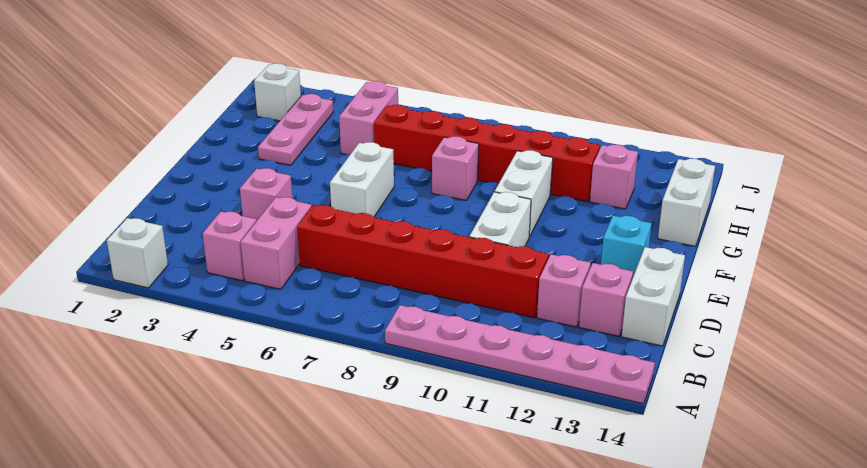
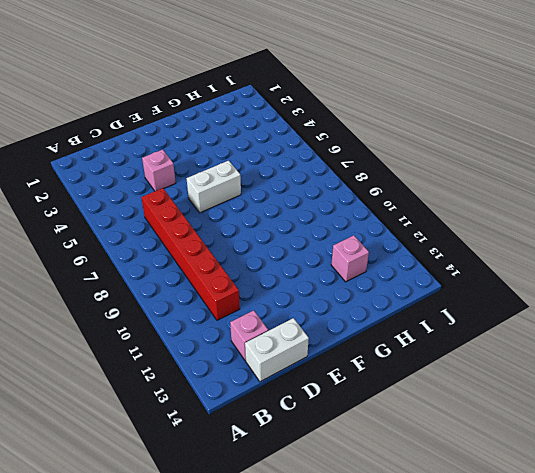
none -> white brick A2 level 1
none -> pink plate A9:A14 level 1
none -> pink brick B4 level 1

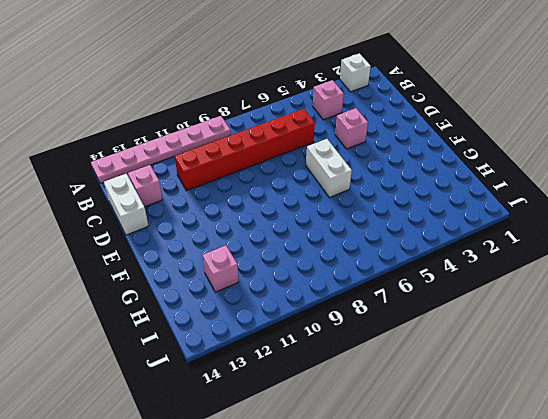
none -> pink brick B5:C5 level 1
none -> pink brick C12 level 1
none -> white brick D10:E10 level 1

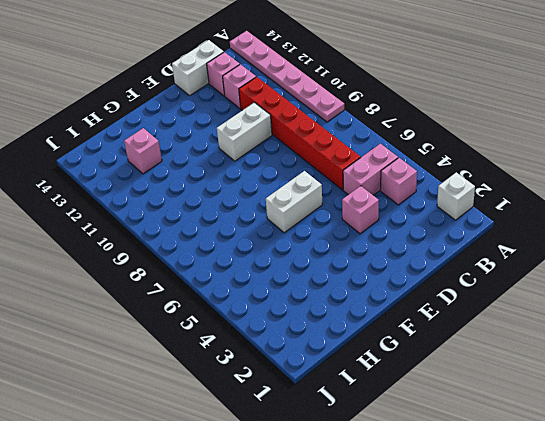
none -> cyan brick E13 level 1
none -> white brick F10:G10 level 1
none -> pink plate G3:I3 level 1

